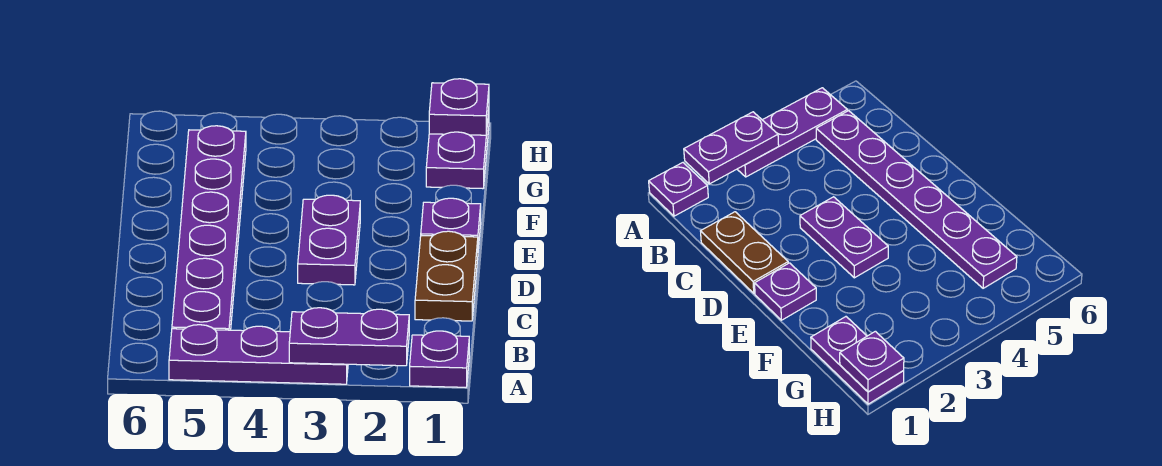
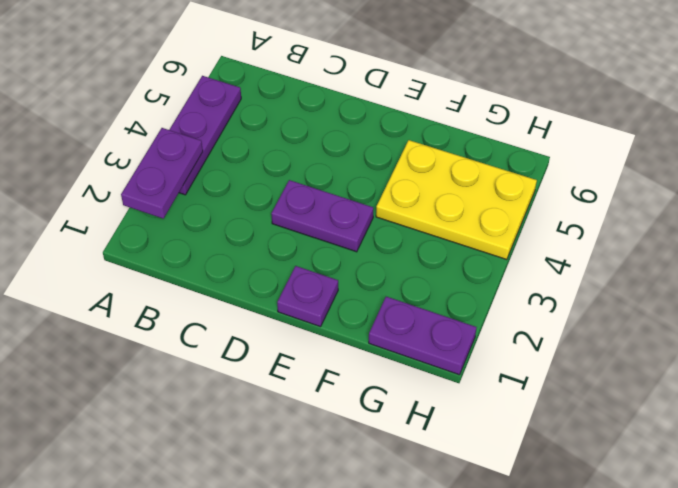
yellow plate F4:H5 level 1 -> purple plate B5:G5 level 1
none -> purple plate A1 level 1
none -> brown plate C1:D1 level 1

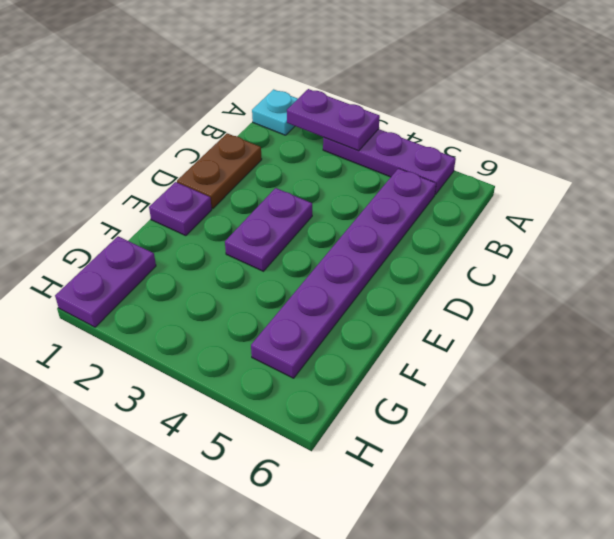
cyan plate A1 level 1 -> purple plate A1 level 1
none -> purple plate H1 level 2

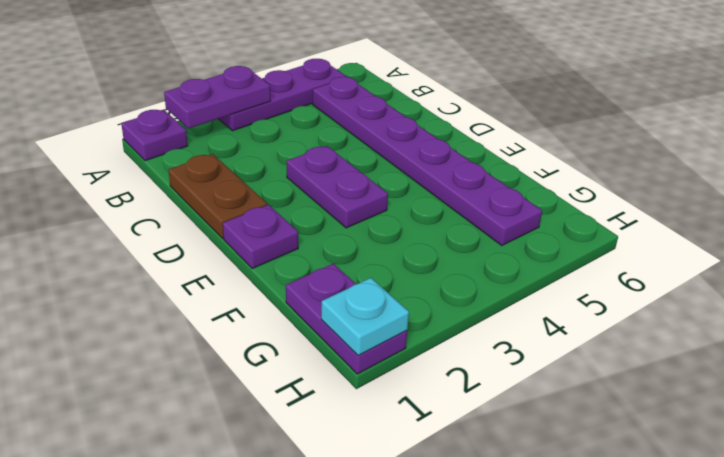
cyan plate H1 level 2 -> purple plate H1 level 2

